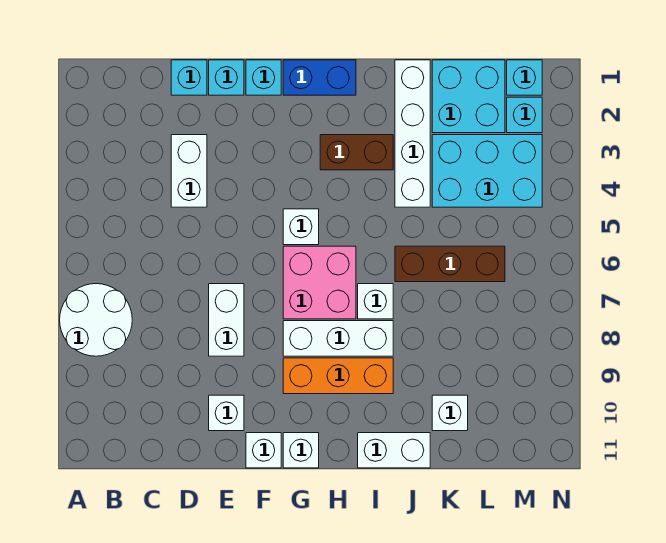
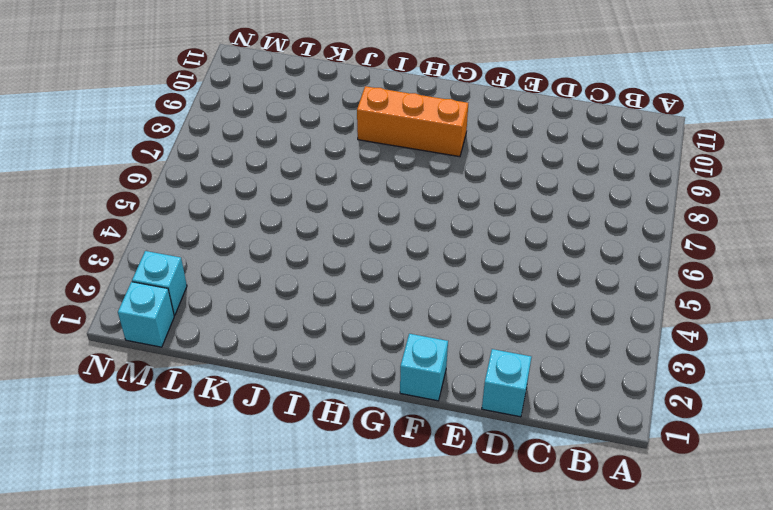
none -> white round brick A7:B8 level 1
none -> white brick D3:D4 level 1
none -> cyan brick E1 level 1

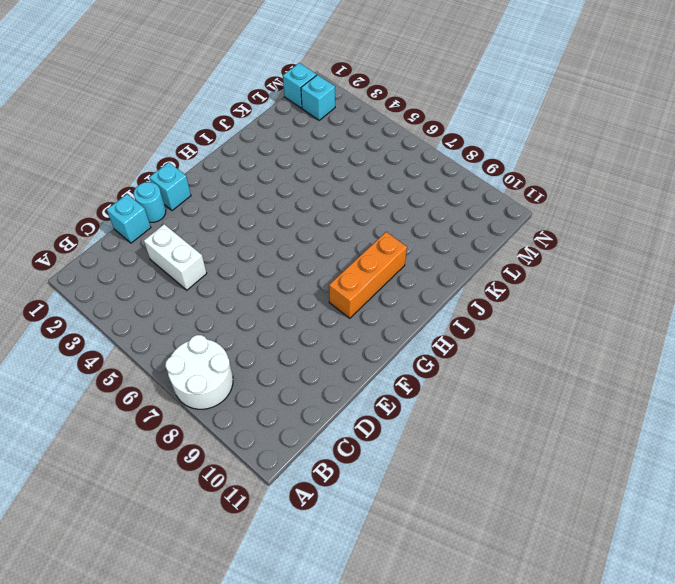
cyan round brick E1 level 1 -> cyan brick E1 level 1
none -> white brick E7:E8 level 1
none -> white brick E10 level 1
none -> white brick F11 level 1

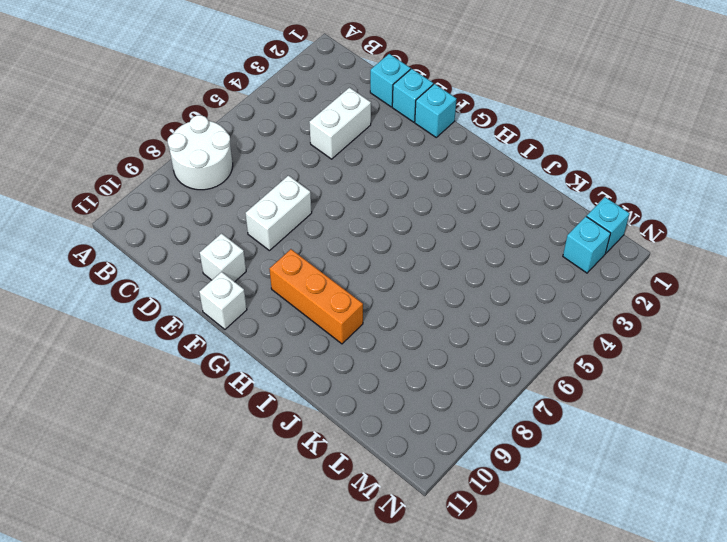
none -> blue brick G1:H1 level 1
none -> white brick G5 level 1
none -> pink brick G6:H7 level 1

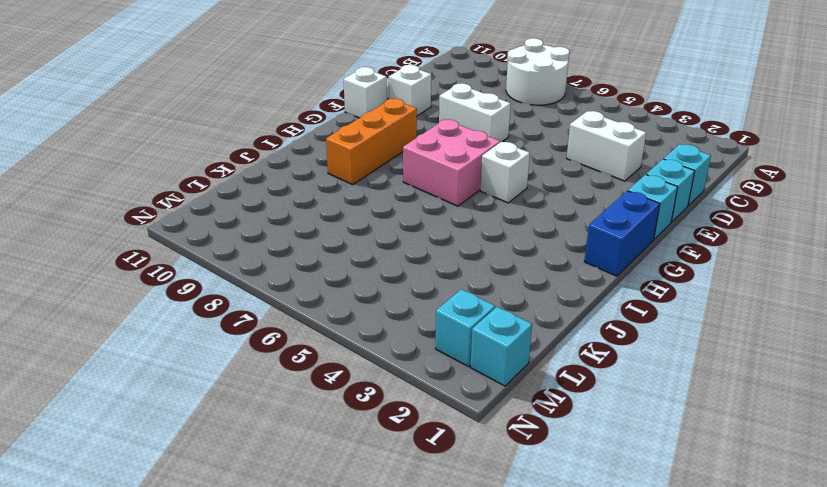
none -> white brick G8:I8 level 1
none -> white brick G11 level 1
none -> brown brick H3:I3 level 1

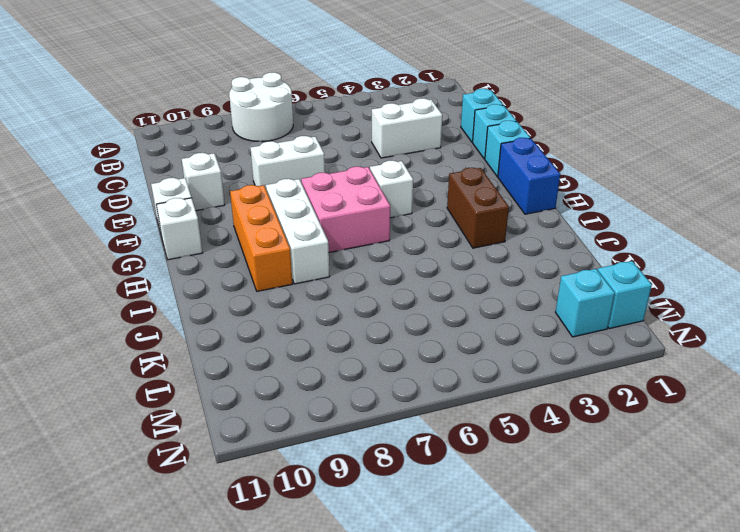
none -> white brick I7 level 1
none -> white brick I11:J11 level 1
none -> white brick J1:J4 level 1

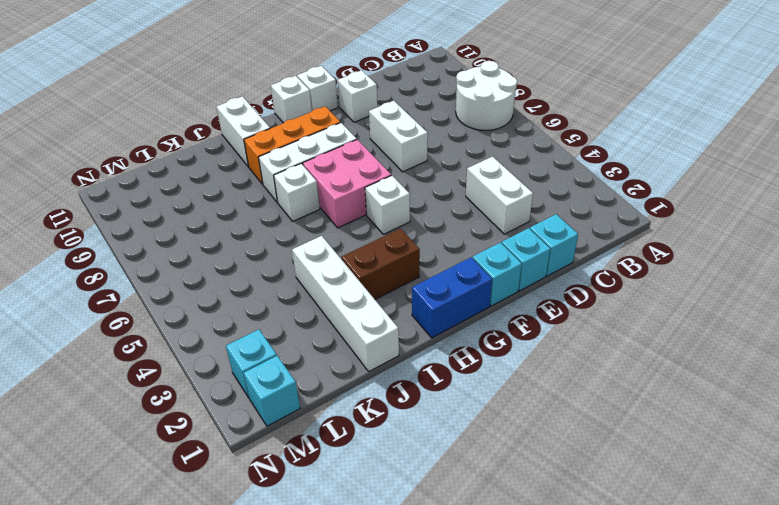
white brick I10:I11 level 1 -> white brick I11:J11 level 1
none -> brown brick J6:L6 level 1
none -> cyan brick K1:L2 level 1
none -> cyan brick K3:M4 level 1

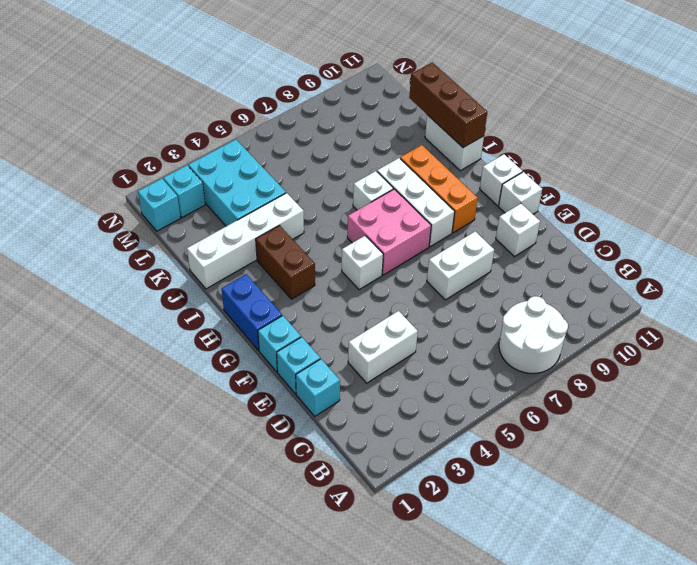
brown brick I11:K11 level 2 -> brown brick J6:L6 level 1
none -> cyan brick K1:L2 level 1
none -> white brick K10 level 1

